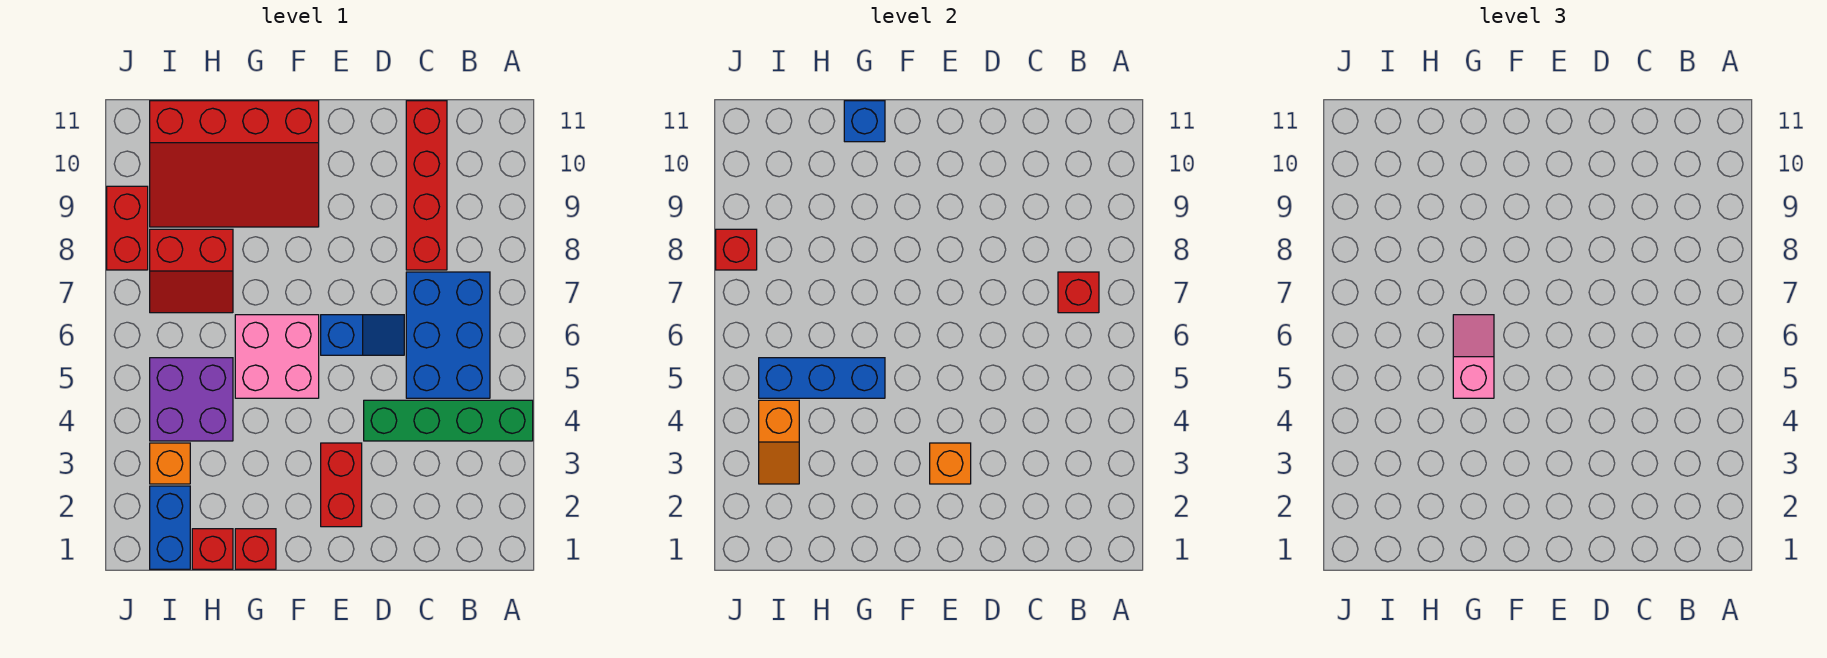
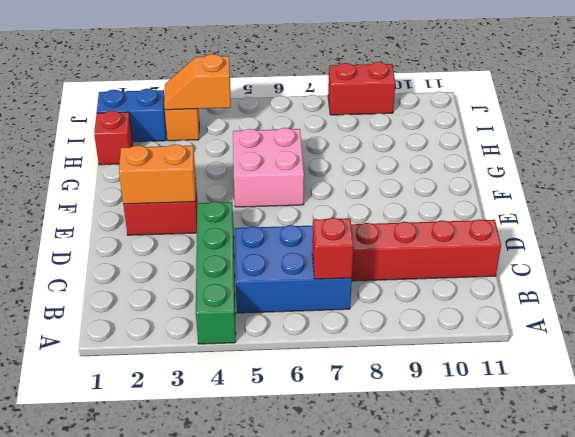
orange brick E2:E3 level 2 -> orange brick E3 level 2
none -> blue slope D6:E6 level 1 top E
none -> red slope F9:I11 level 1 top 11
none -> red brick G1 level 1

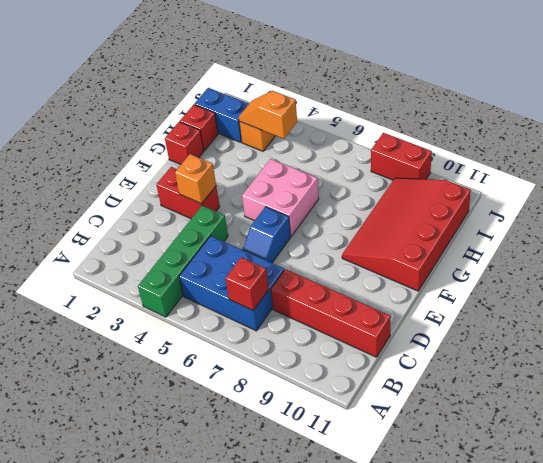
none -> purple brick H4:I5 level 1
none -> red slope H7:I8 level 1 top 8
none -> blue brick G5:I5 level 2

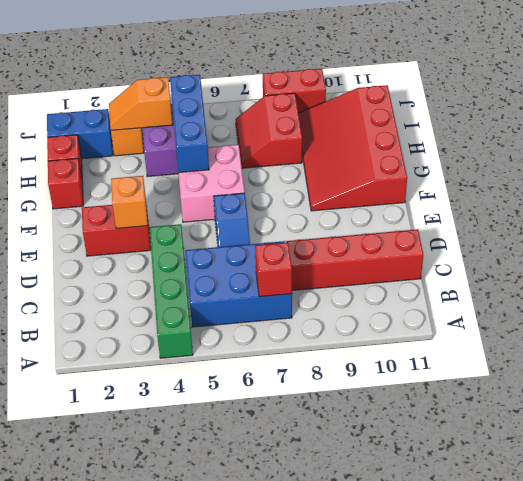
none -> blue brick G11 level 2
none -> red brick J8 level 2
none -> pink slope G5:G6 level 3 top 5

